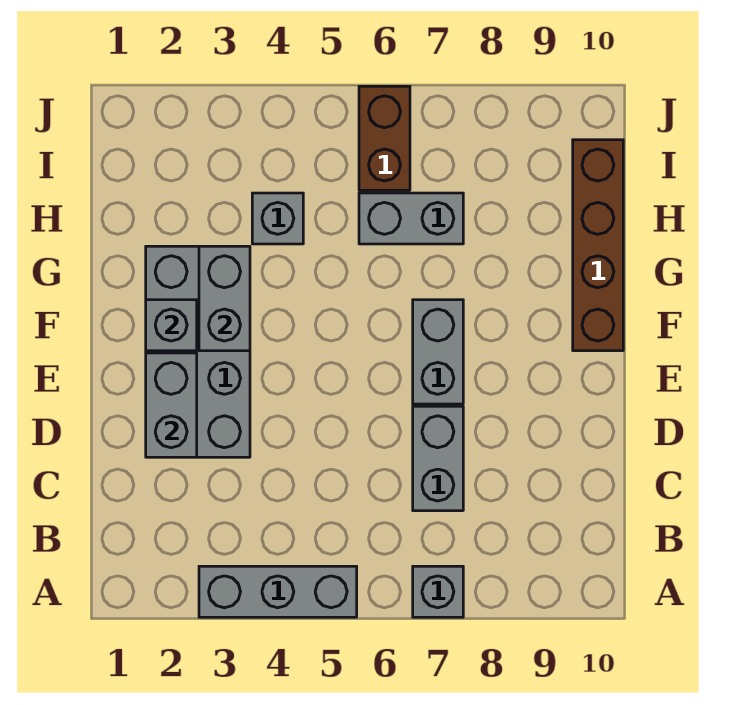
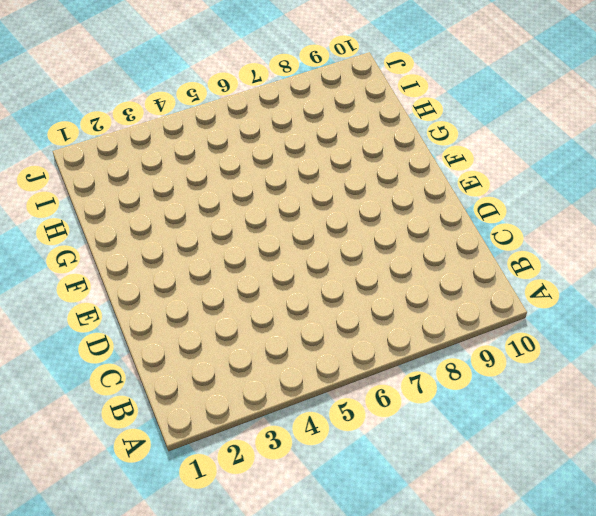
none -> grey brick A3:A5 level 1
none -> grey brick A7 level 1
none -> grey brick C7:D7 level 1

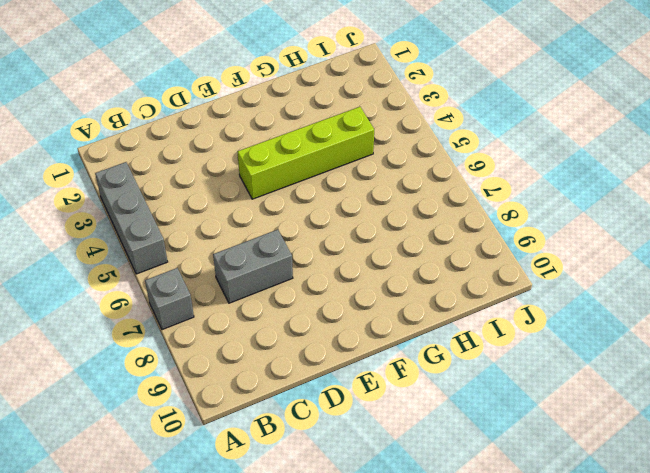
lime brick E4:H4 level 1 -> grey brick H4 level 1
none -> grey brick D2:G3 level 1
none -> grey brick E7:F7 level 1
none -> brown brick F10:I10 level 1

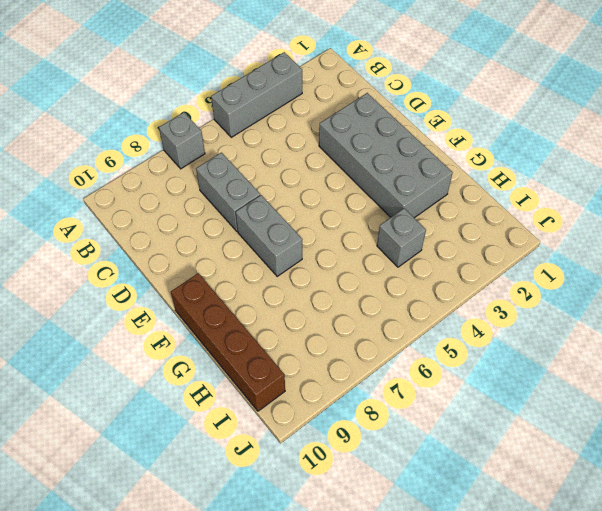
none -> grey brick H6:H7 level 1
none -> brown brick I6:J6 level 1
none -> grey brick D2:E2 level 2

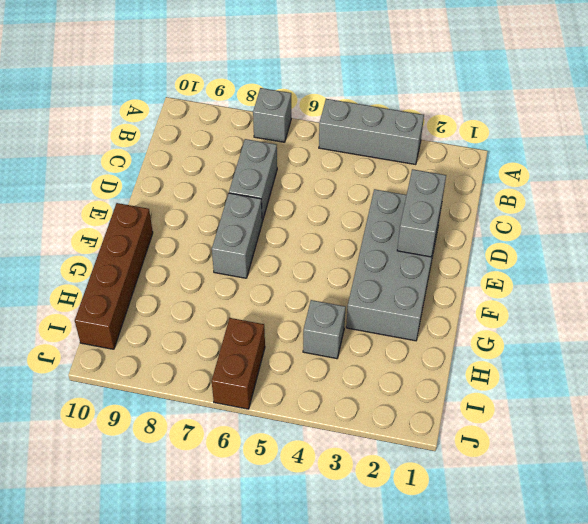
none -> grey brick H6:H7 level 1
none -> grey brick F2 level 2
none -> grey brick F3:G3 level 2

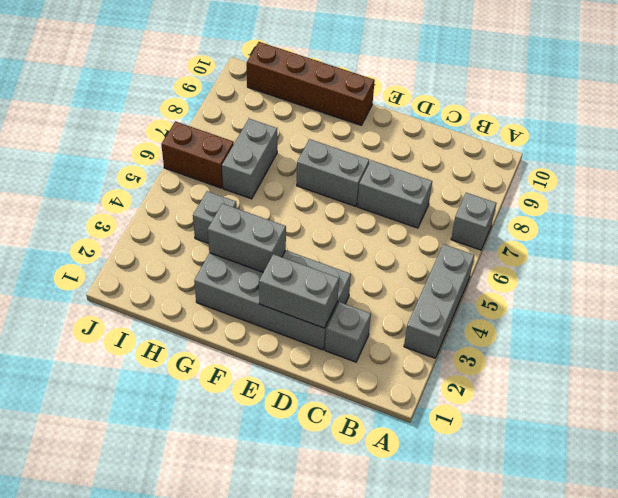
grey brick C2 level 1 -> grey brick F2 level 2

